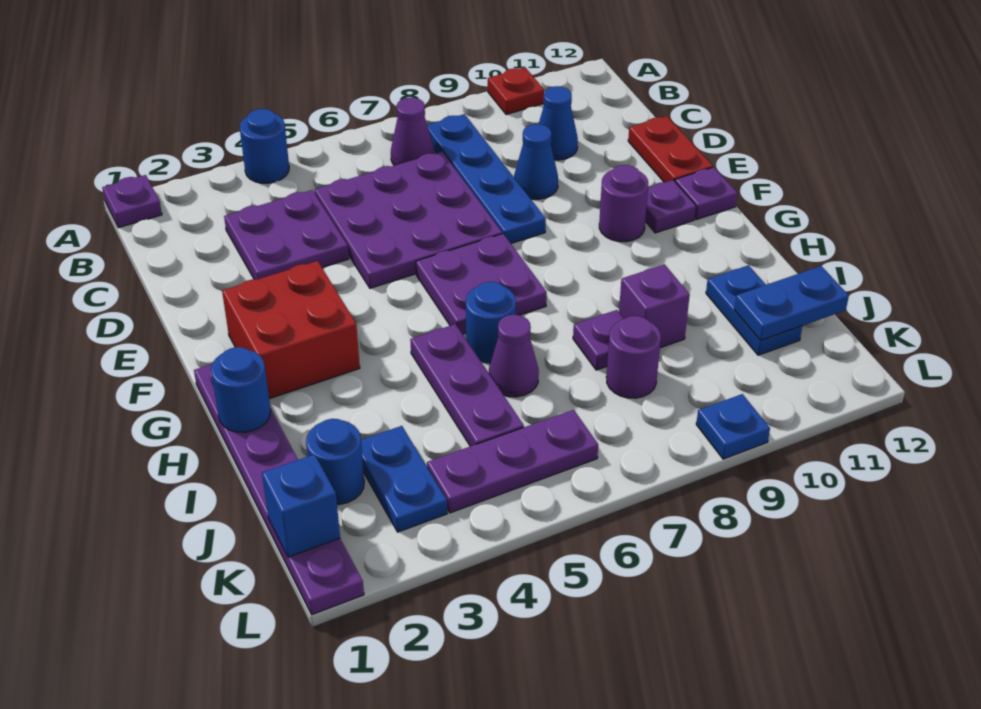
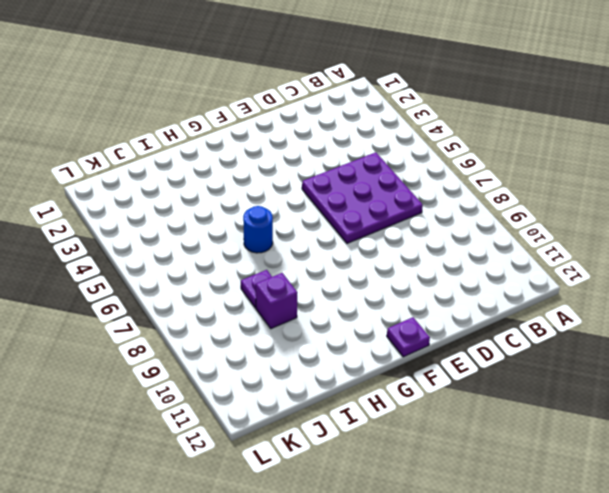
none -> purple plate A1 level 1
none -> blue round brick A4 level 1
none -> red plate A10 level 1
none -> purple cone B7 level 1

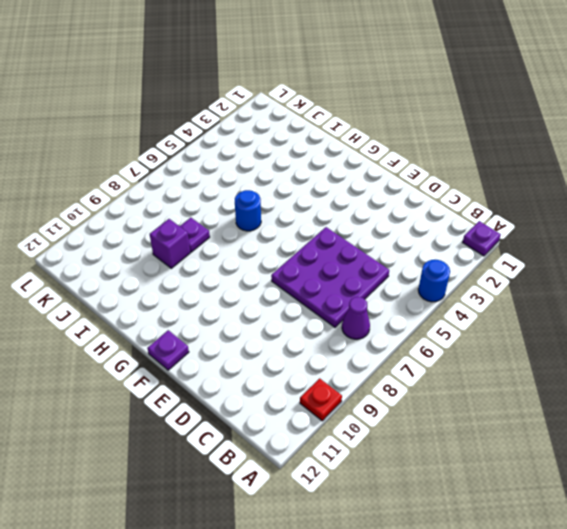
none -> blue plate B8:E8 level 1
none -> purple plate C3:D4 level 1
none -> blue cone C10 level 1
none -> blue cone D9 level 1

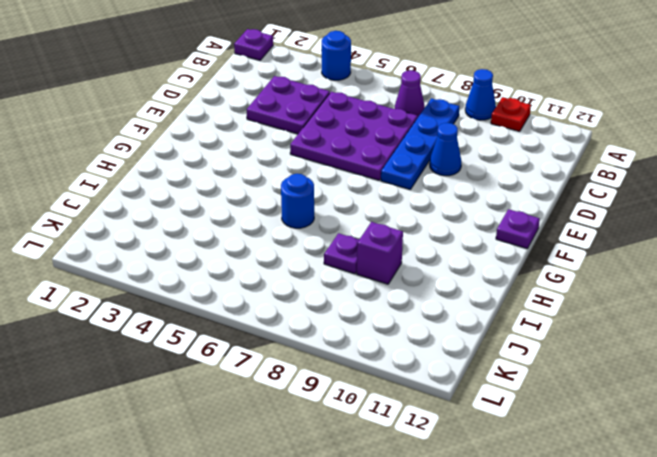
blue cone A9 level 1 -> blue cone C10 level 1
none -> red plate D12:E12 level 1
none -> red brick F2:G3 level 1
none -> purple plate F6:G7 level 1
none -> purple round brick F10 level 1

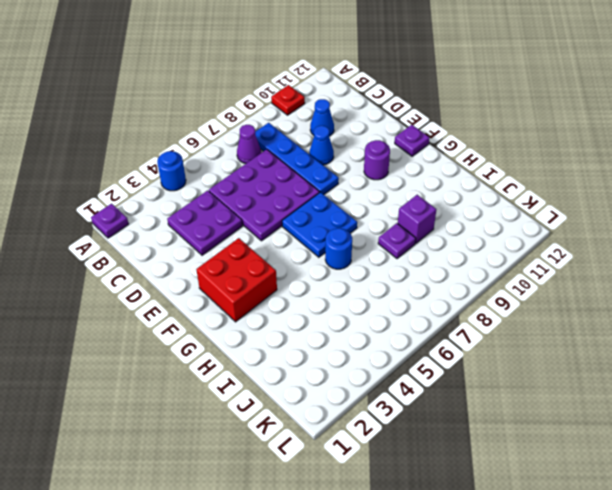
blue plate F6:G7 level 1 -> purple plate F6:G7 level 1
none -> red plate D12:E12 level 1
none -> purple plate F11 level 1
none -> purple plate G1:L1 level 1
none -> purple plate H5:J5 level 1

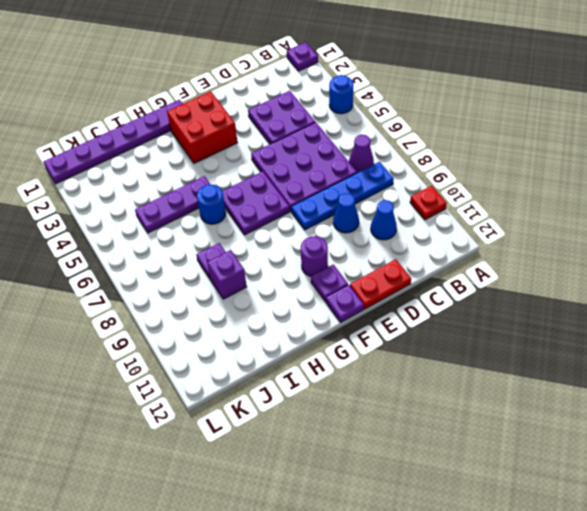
none -> purple cone I6 level 1
none -> blue plate I11:J11 level 1
none -> blue round brick J2 level 1
none -> blue plate J3:K3 level 1

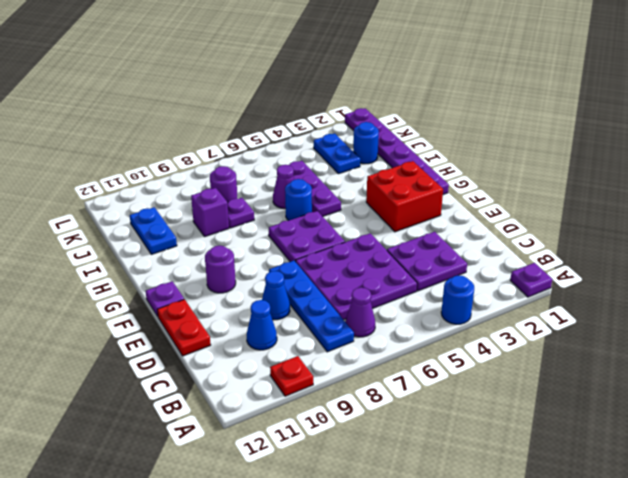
none -> purple plate F11 level 1
none -> purple plate K4:K6 level 1
none -> blue plate L9 level 1
none -> blue round brick H1 level 2

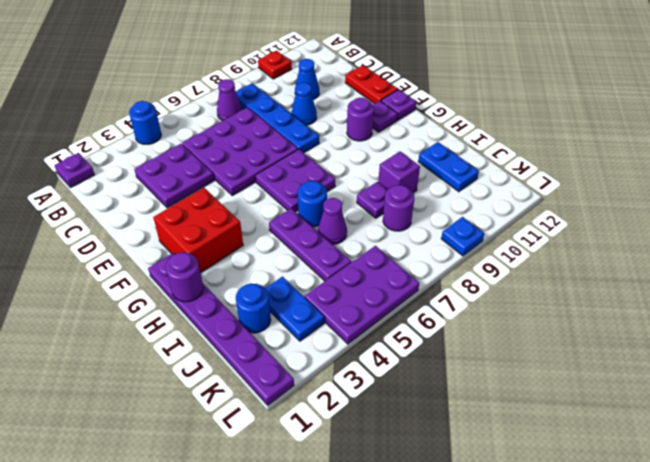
purple round brick H1 level 2 -> blue round brick H1 level 2
purple plate K4:L6 level 1 -> purple plate K4:K6 level 1
none -> blue plate J11:J12 level 2
none -> blue brick K1 level 2

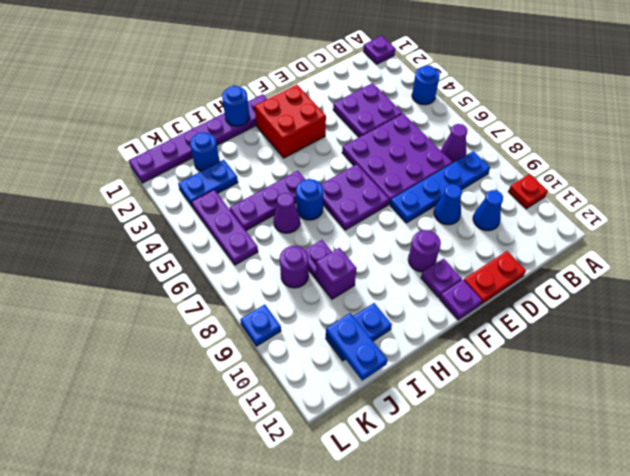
none -> blue brick K1 level 2

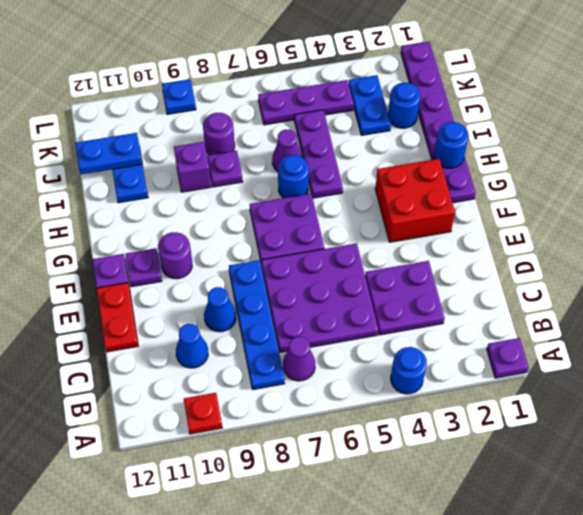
none -> blue brick K1 level 2

